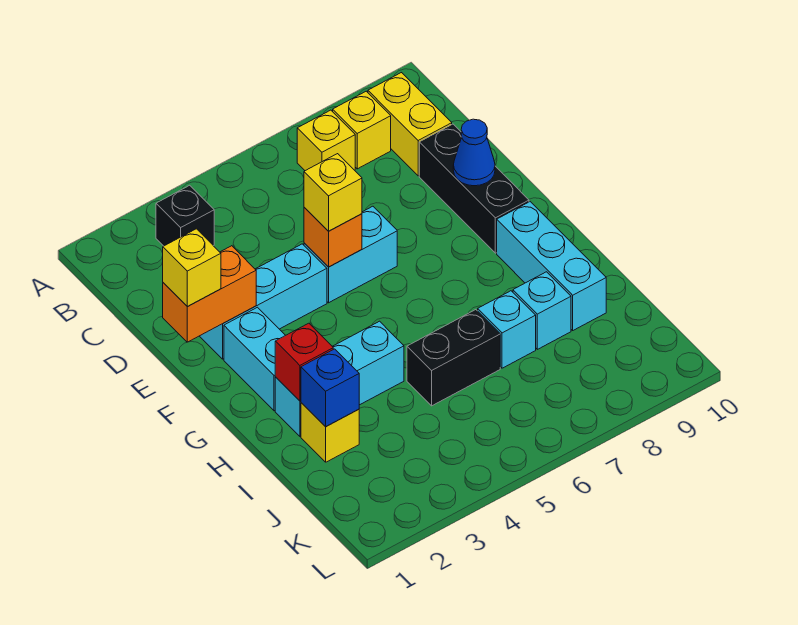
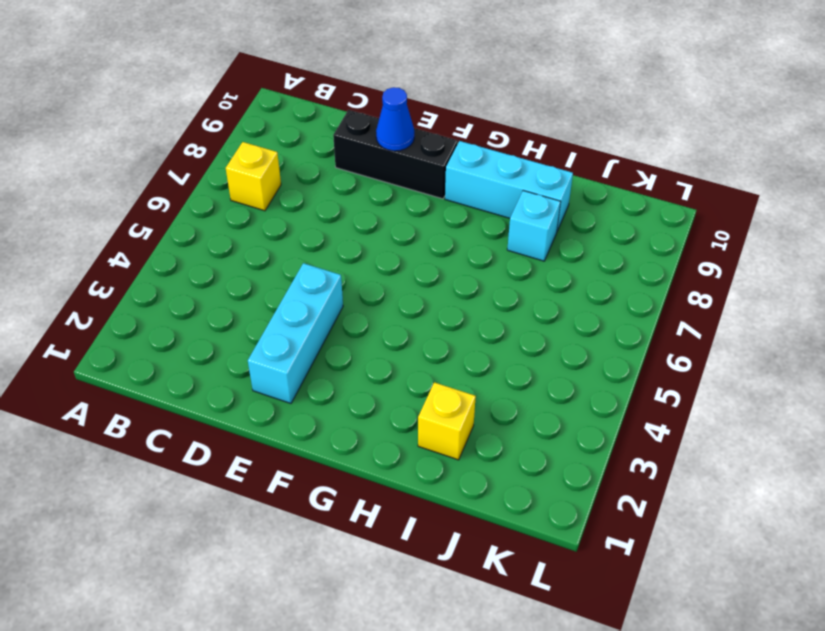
none -> black brick B3 level 1
none -> yellow brick B8 level 1
none -> yellow brick B9:C9 level 1

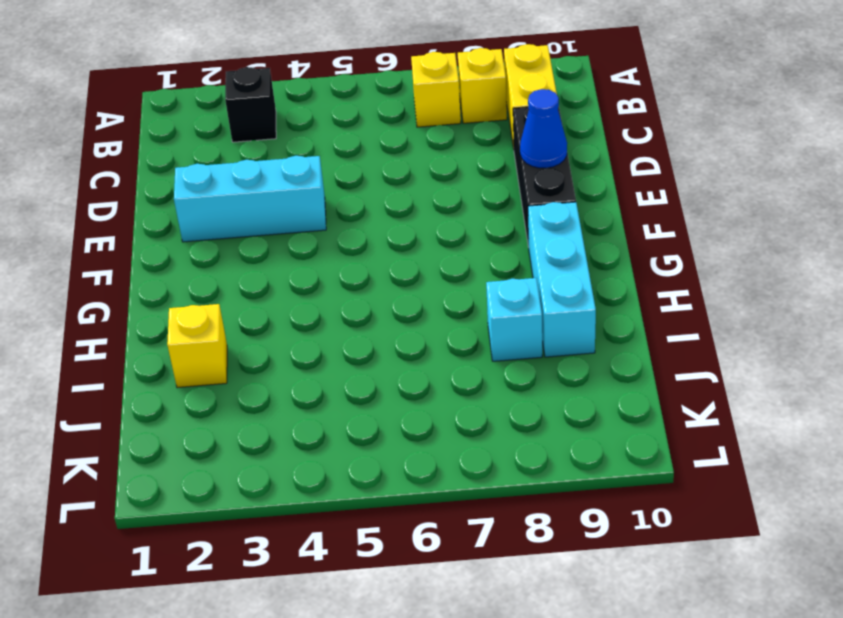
none -> cyan brick E5:E6 level 1
none -> cyan brick F2:G2 level 1
none -> cyan brick H2:H4 level 1

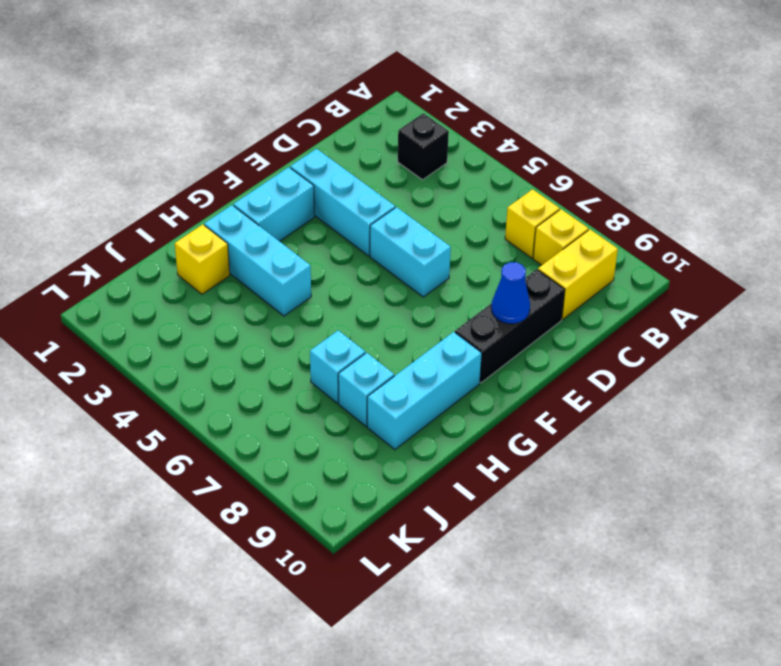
none -> black brick I5:I6 level 1
none -> orange brick E1:E2 level 2
none -> orange brick E5 level 2

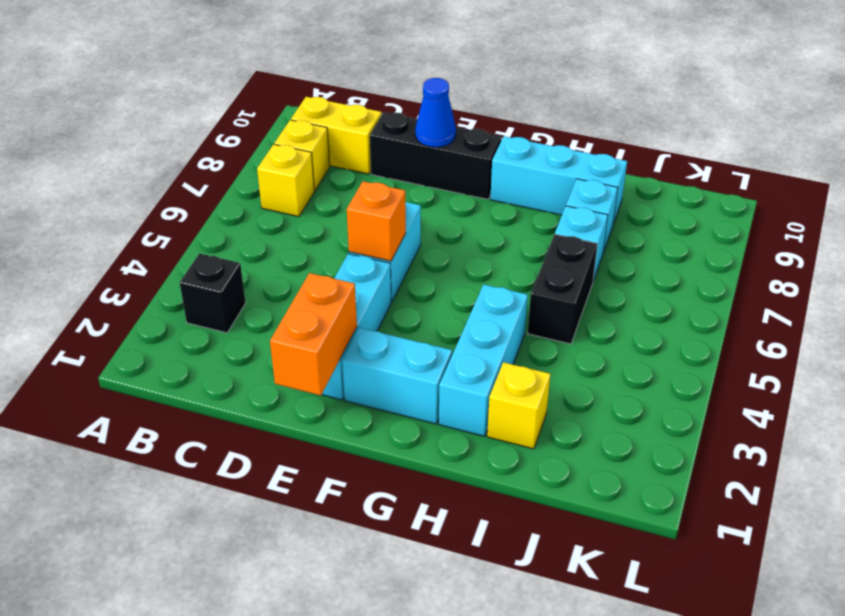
none -> red brick H2 level 2
none -> blue brick I2 level 2
none -> yellow brick E1 level 3

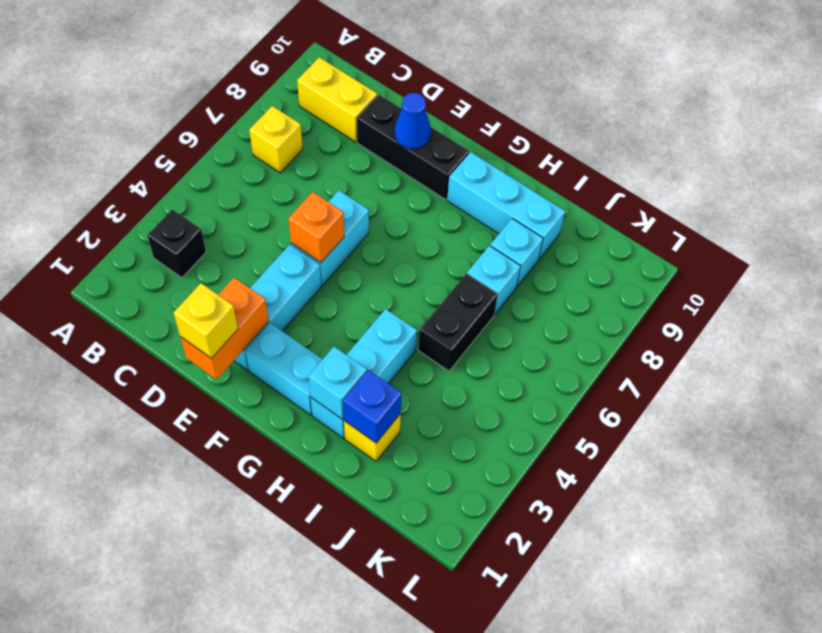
cyan brick H2 level 2 -> red brick H2 level 2
none -> yellow brick B8 level 1
none -> yellow brick E5 level 3

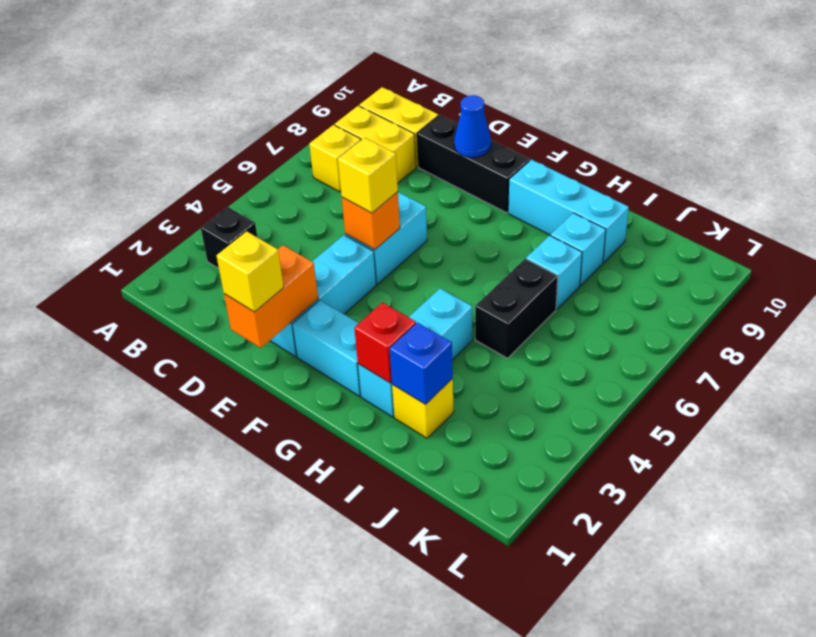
yellow brick B8:C8 level 1 -> yellow brick B8 level 1

